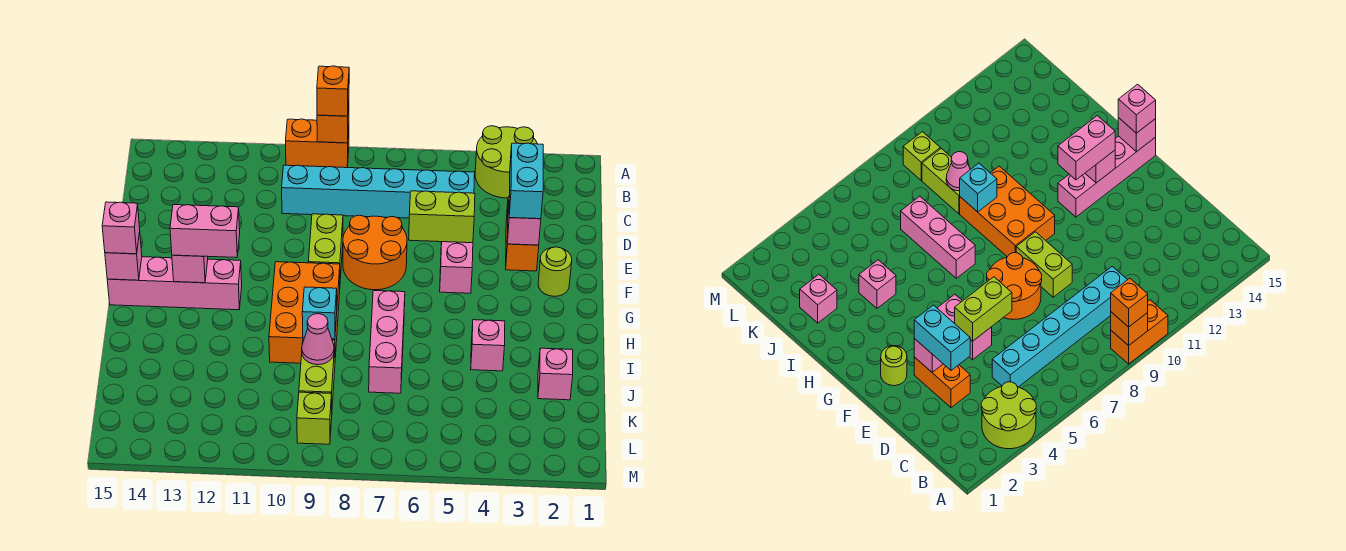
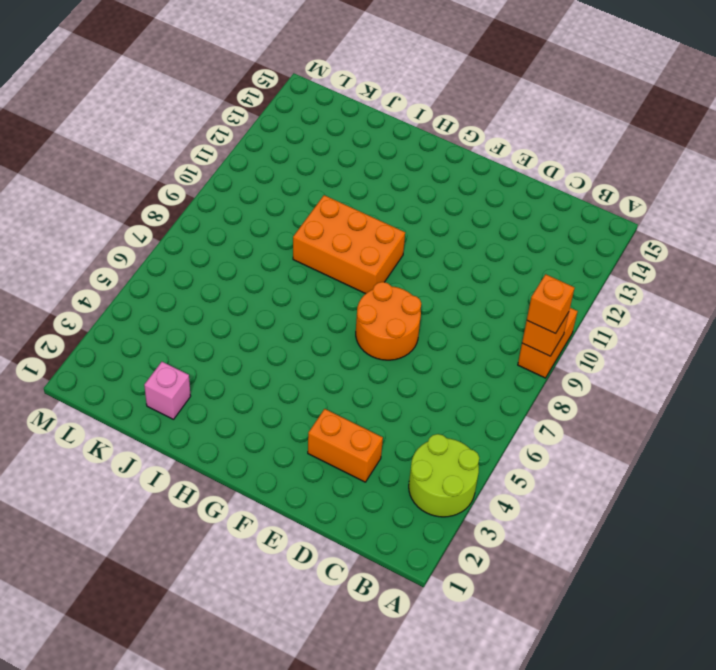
none -> cyan brick C5:C10 level 1
none -> pink brick E5:F5 level 1
none -> lime brick E9:F9 level 1

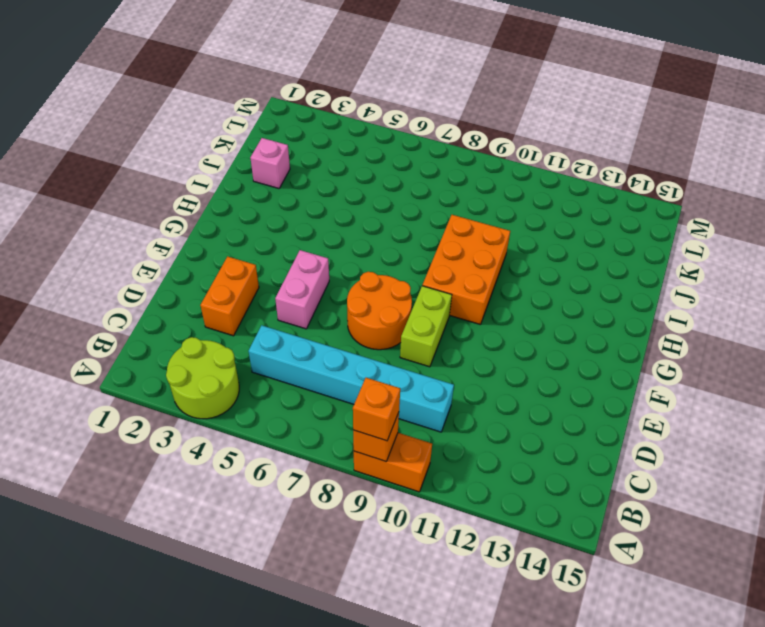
none -> lime round brick F2 level 1
none -> pink brick G12:G15 level 1
none -> pink brick H7:J7 level 1

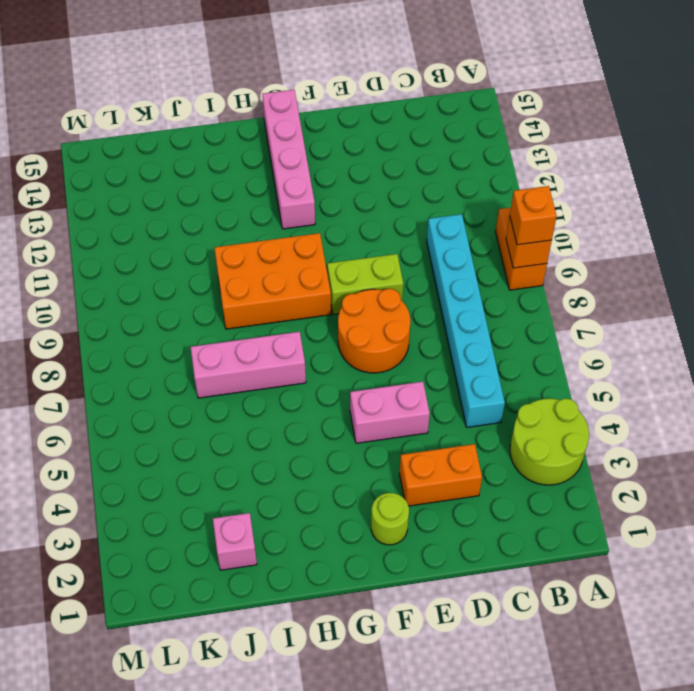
none -> pink brick I4 level 1
none -> lime brick J9:K9 level 1
none -> lime brick L9 level 1

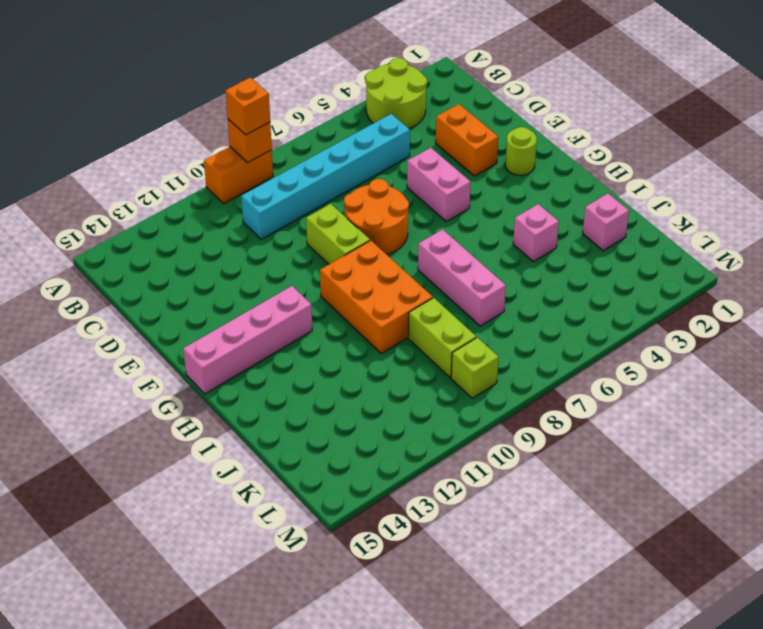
none -> pink brick E3 level 2
none -> lime brick E5:E6 level 2
none -> pink brick G13 level 2

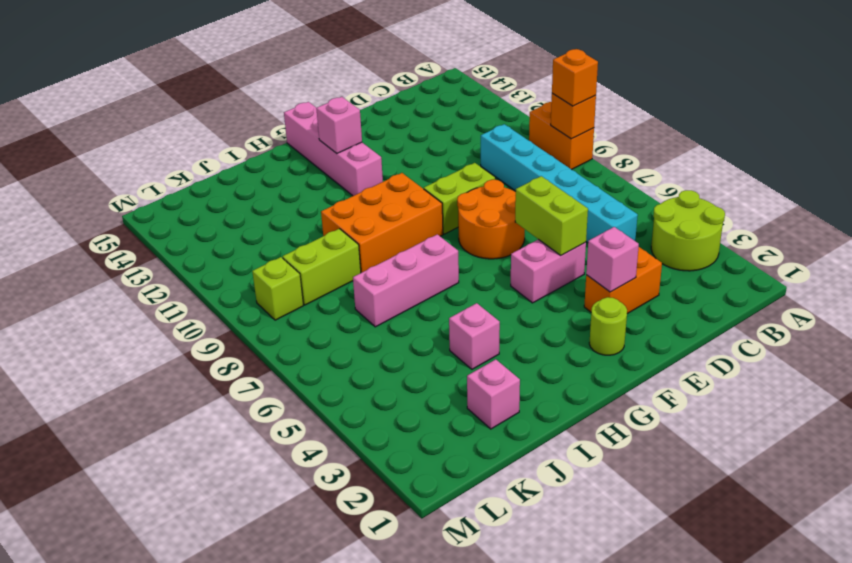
none -> pink brick G15 level 2
none -> cyan brick I9 level 2
none -> pink cone J9 level 2

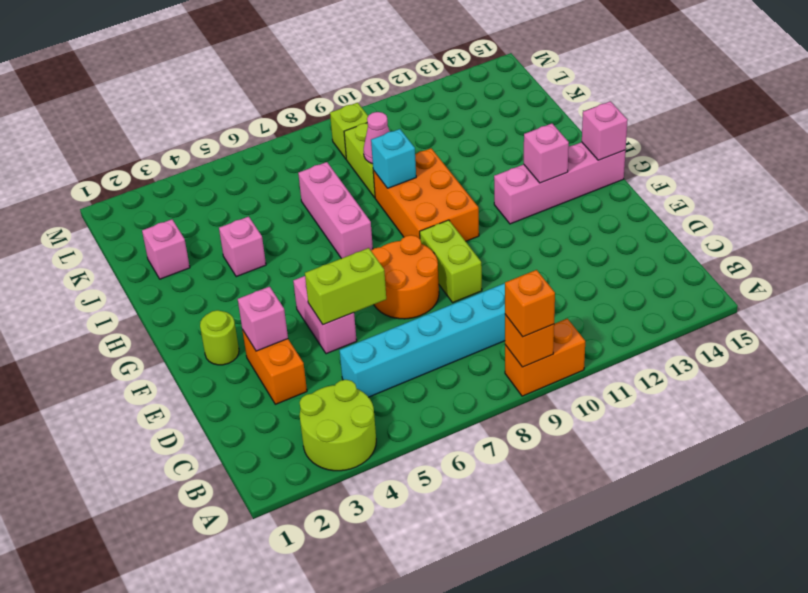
none -> cyan brick D3:E3 level 3
none -> pink brick G12:G13 level 3
none -> pink brick G15 level 3

